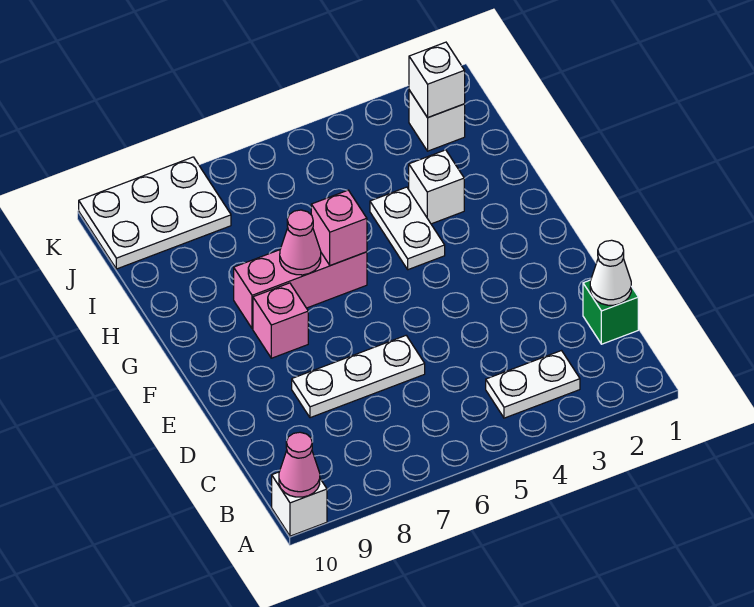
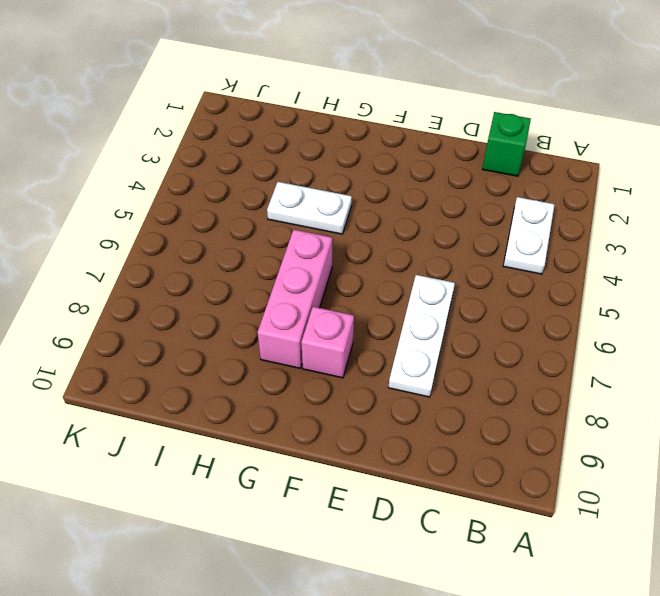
none -> white brick A10 level 1
none -> white brick H3 level 1
none -> white brick J2 level 1

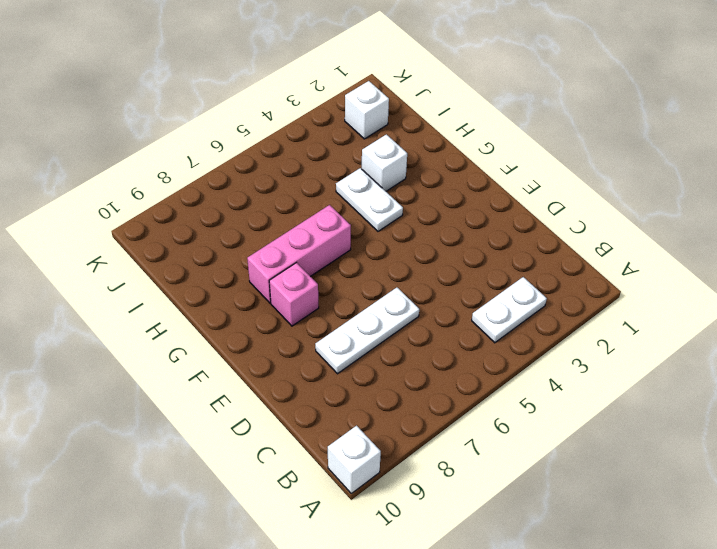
none -> green brick C1 level 1
none -> white plate J8:K10 level 1
none -> pink cone A10 level 2

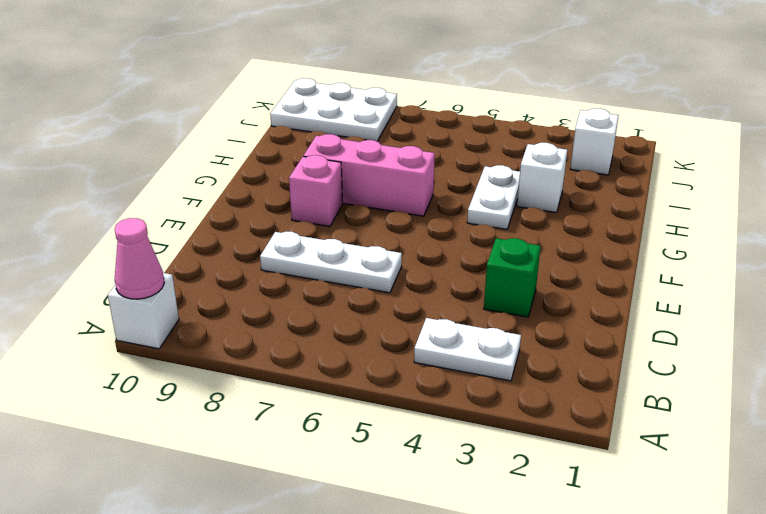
green brick D3 level 1 -> green brick C1 level 1
none -> white cone C1 level 2
none -> pink brick G6 level 2
none -> pink cone G7 level 2

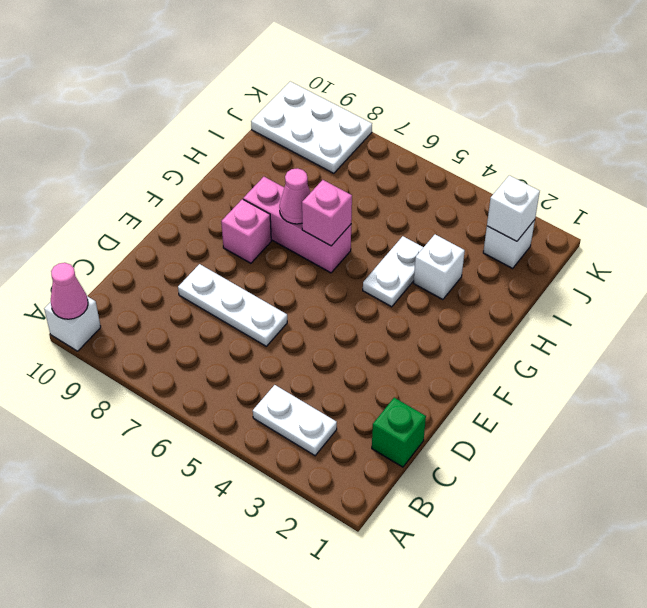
none -> white cone C1 level 2

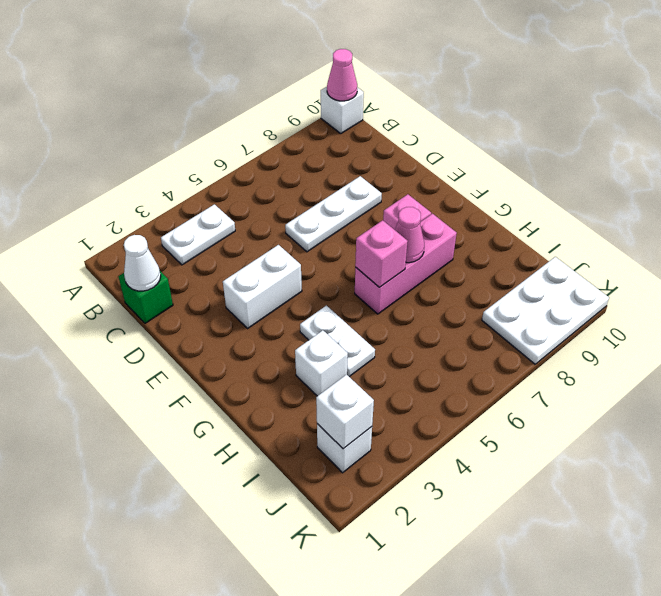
white brick E3:E4 level 1 -> none

